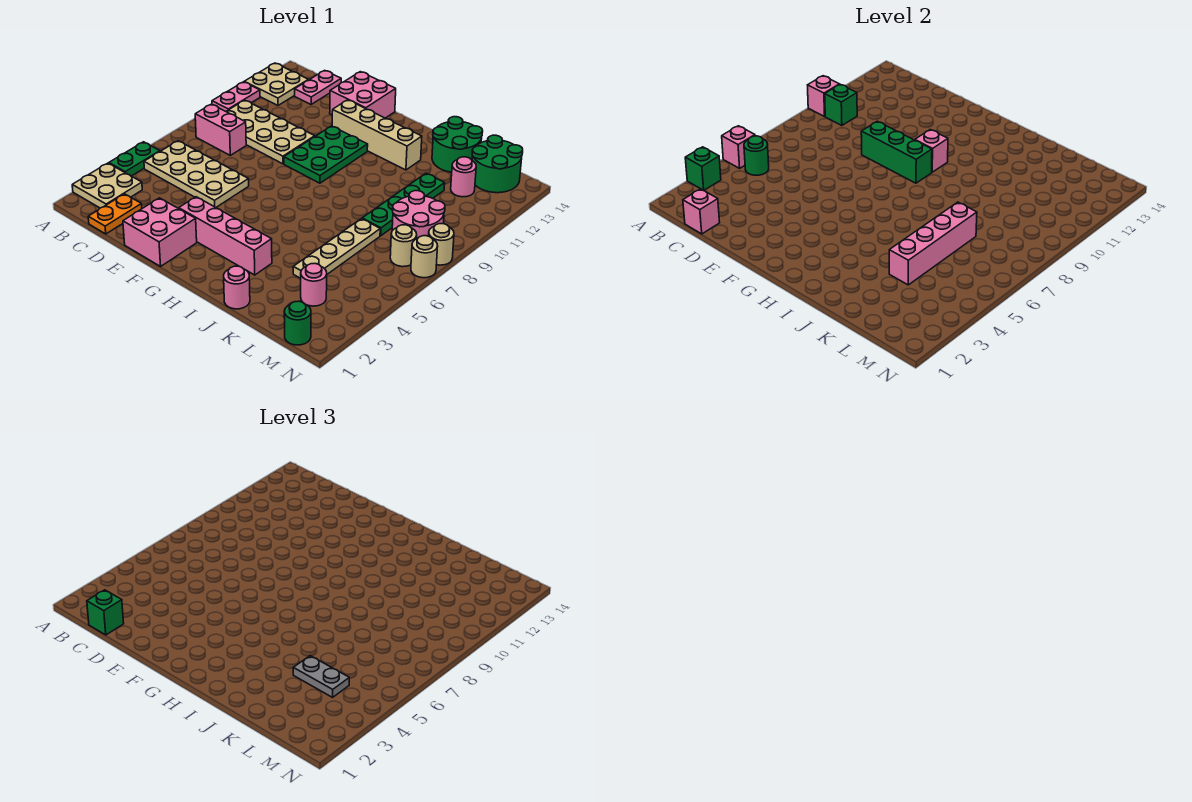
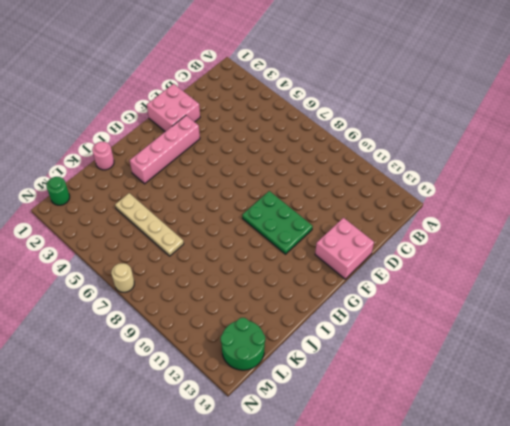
none -> tan plate A2:B3 level 1
none -> green plate A4:A5 level 1
none -> pink plate A10:A11 level 1
none -> tan plate A12:B13 level 1

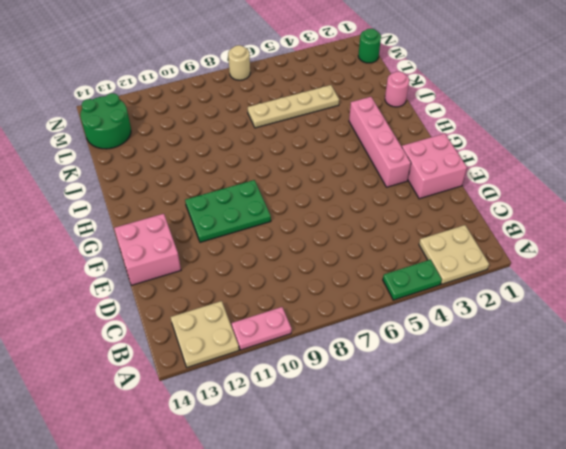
none -> tan plate B5:E6 level 1
none -> pink brick B8:C8 level 1
none -> tan plate B9:E10 level 1
none -> orange plate C1:C2 level 1

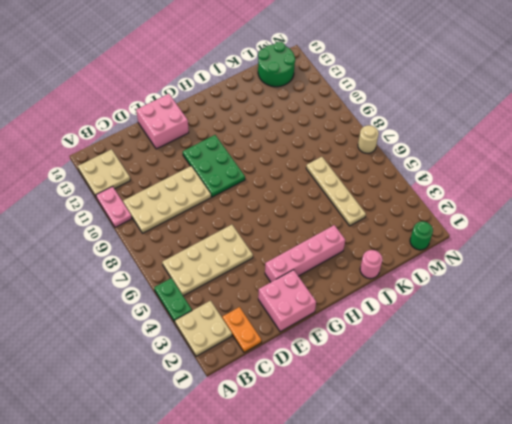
none -> pink brick B8:C8 level 1
none -> pink plate C13:C14 level 1
none -> tan brick F12:I12 level 1
none -> green round brick J13:K14 level 1

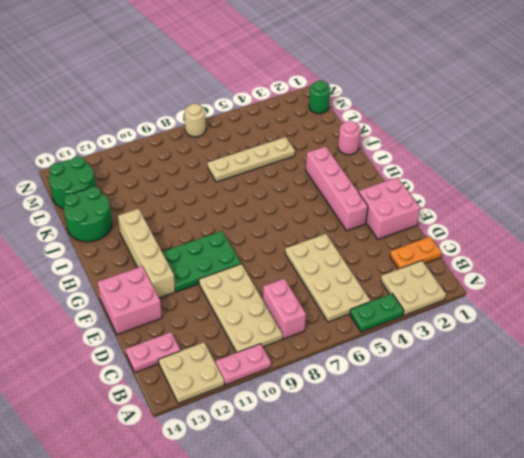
none -> green plate K8:K11 level 1
none -> pink round brick L3 level 1
none -> pink round brick L8:M9 level 1
none -> pink round brick L12 level 1

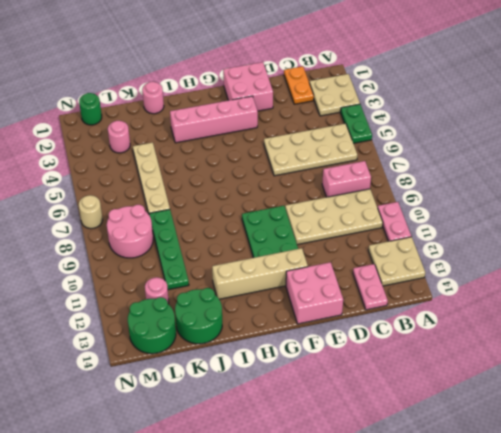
none -> tan round brick M7 level 1
none -> tan round brick N8 level 1
none -> green brick A3 level 2
none -> pink brick A5 level 2

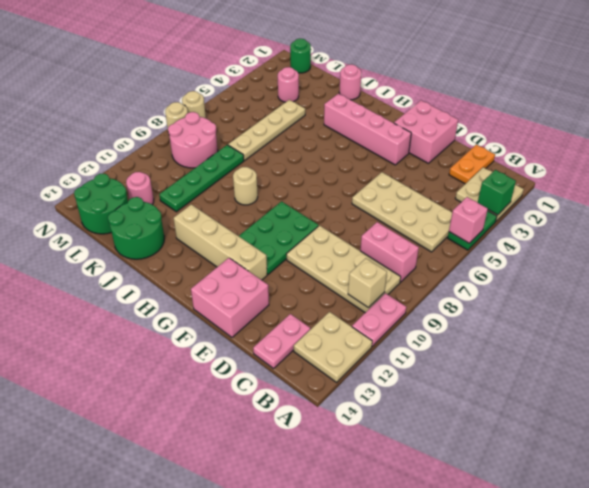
tan brick B10 level 2 -> green brick B10 level 2
tan round brick I9 level 1 -> tan round brick M7 level 1
none -> pink brick A10 level 2
none -> green round brick B5 level 2
none -> pink brick C1 level 2
none -> green brick E9:G9 level 2

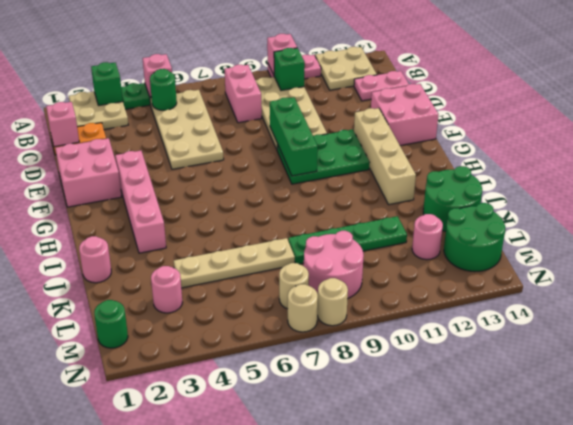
none -> pink brick G10 level 2
none -> pink brick K4:K7 level 2
none -> green brick C1 level 3
none -> grey plate K4:L4 level 3

